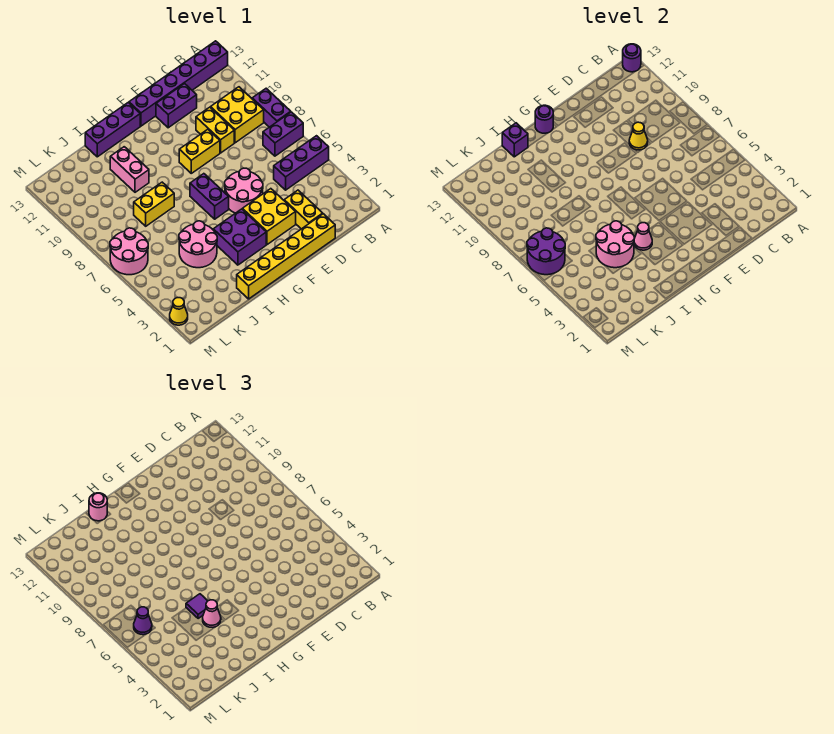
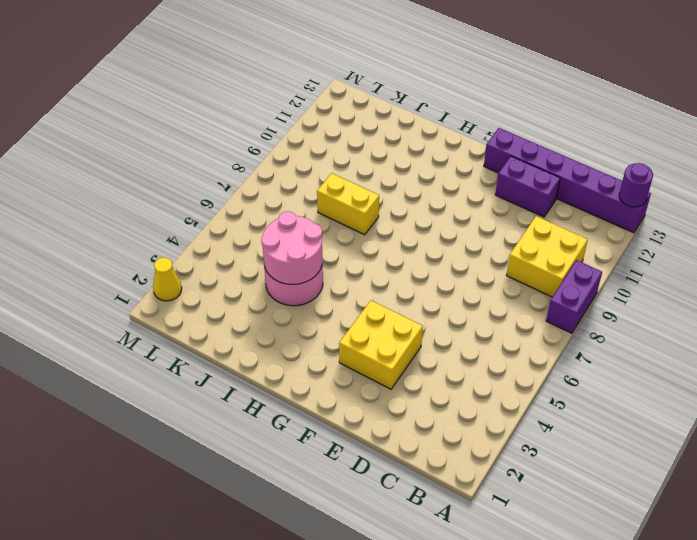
none -> purple brick A5:C5 level 1
none -> purple brick A7:B7 level 1
none -> yellow brick D1:I1 level 1
none -> yellow brick D2:D3 level 1

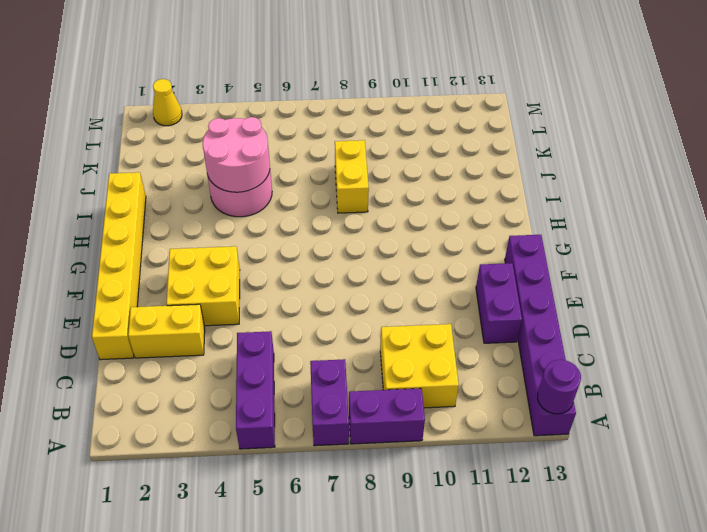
none -> yellow brick D9:D10 level 1
none -> pink round brick E5:F6 level 1
none -> yellow brick E9:F9 level 1
none -> purple brick G3:H4 level 1

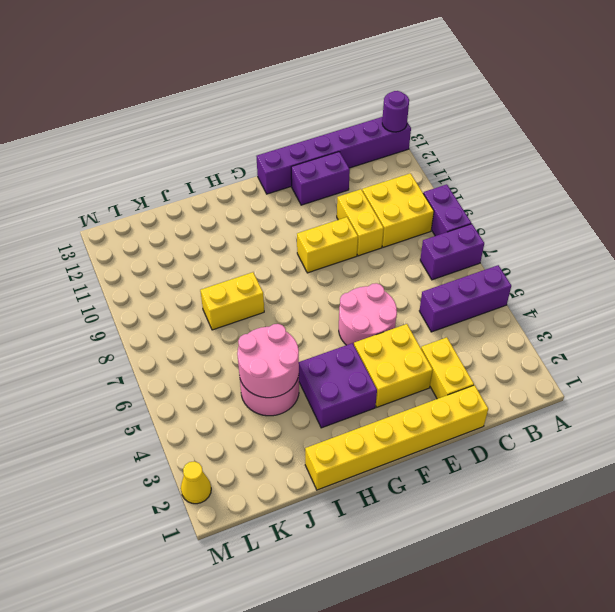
none -> purple brick G6:G7 level 1
none -> purple brick G13:I13 level 1
none -> pink brick I10:I11 level 1
none -> pink round brick L6:M7 level 1

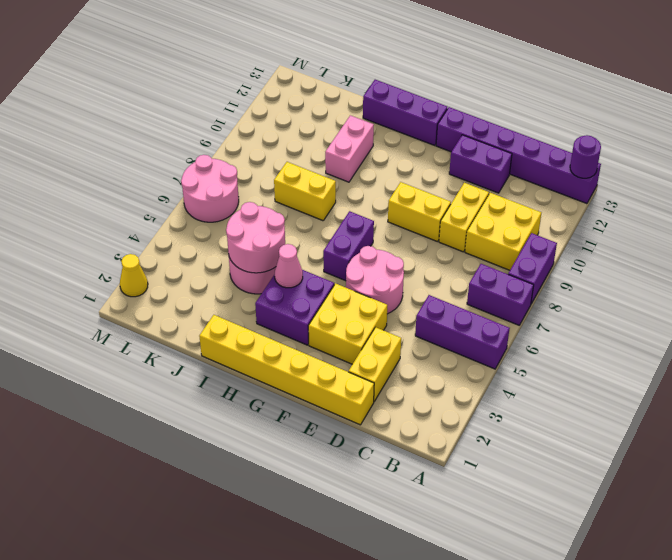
none -> yellow cone D9 level 2
none -> purple round brick G13 level 2
none -> purple brick I13 level 2
none -> purple round brick L6:M7 level 2

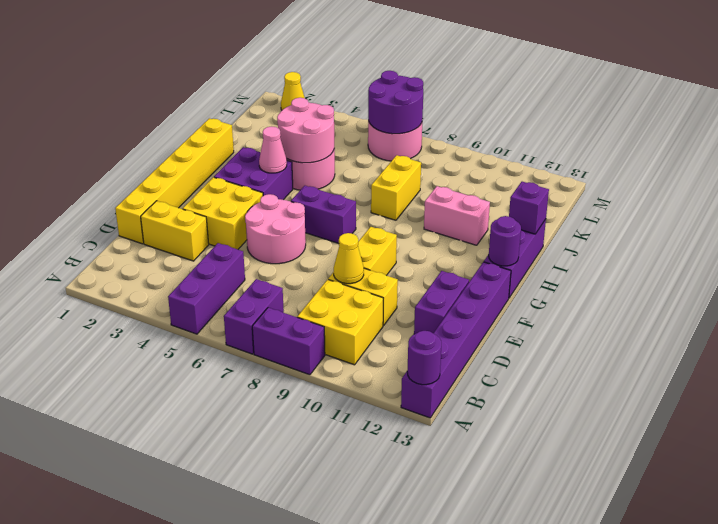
none -> pink cone I4 level 3
none -> purple tile I5 level 3
none -> pink round brick I13 level 3
none -> purple cone L6 level 3

